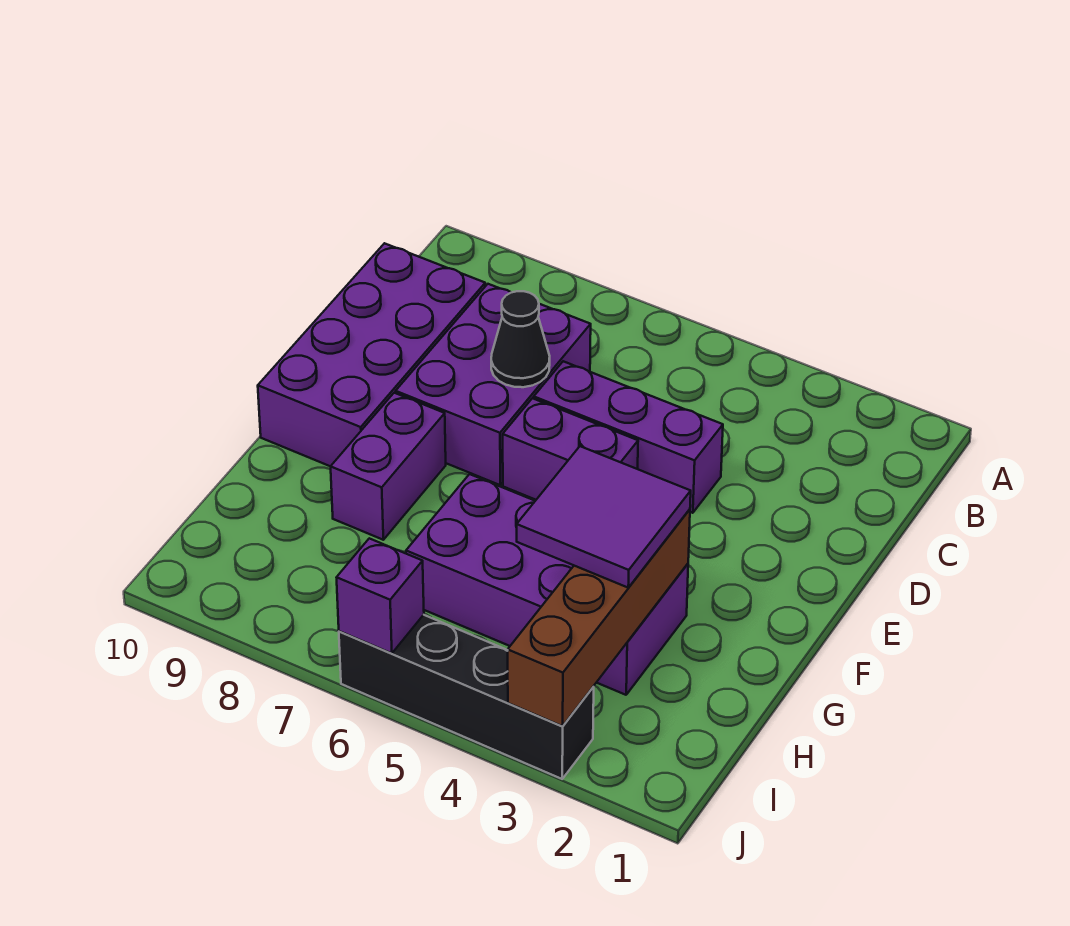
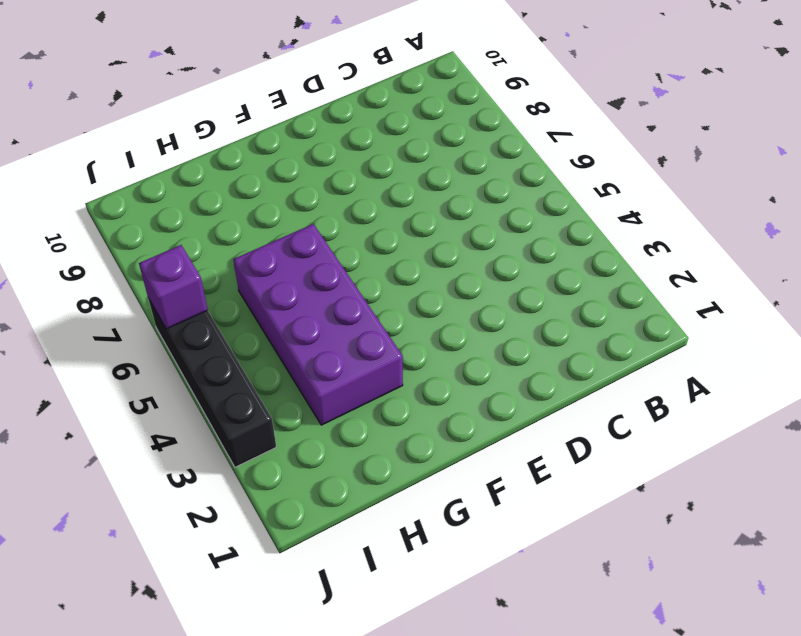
none -> purple brick C7:E8 level 1
none -> purple brick C9:F10 level 1

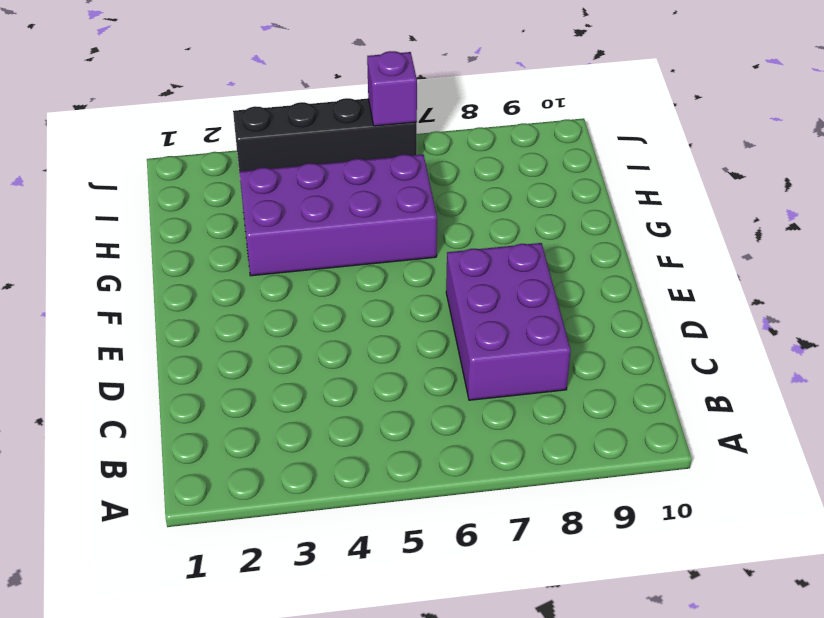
none -> purple brick C9:F10 level 1
none -> purple brick D4:D6 level 1

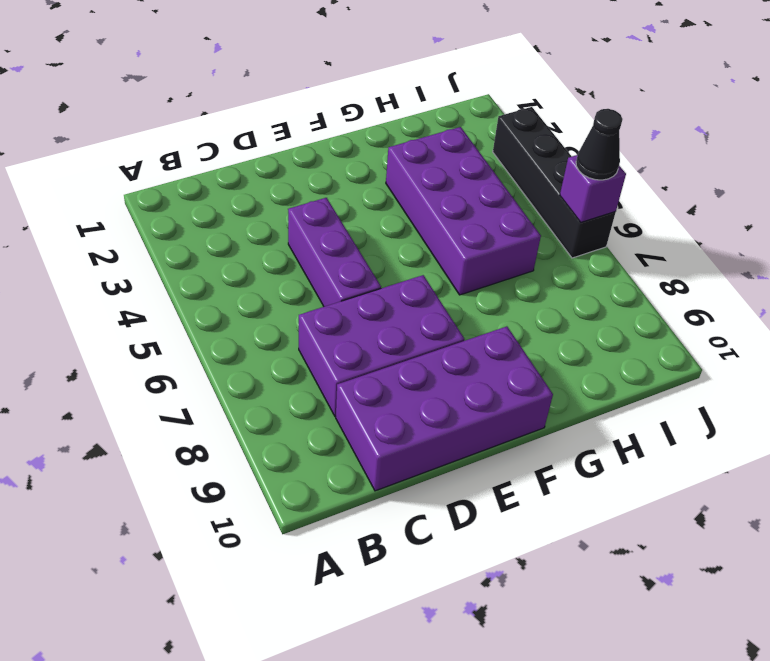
black cone J6 level 3 -> black cone D7 level 2
none -> purple brick E5:E6 level 1
none -> purple brick F8:G8 level 1

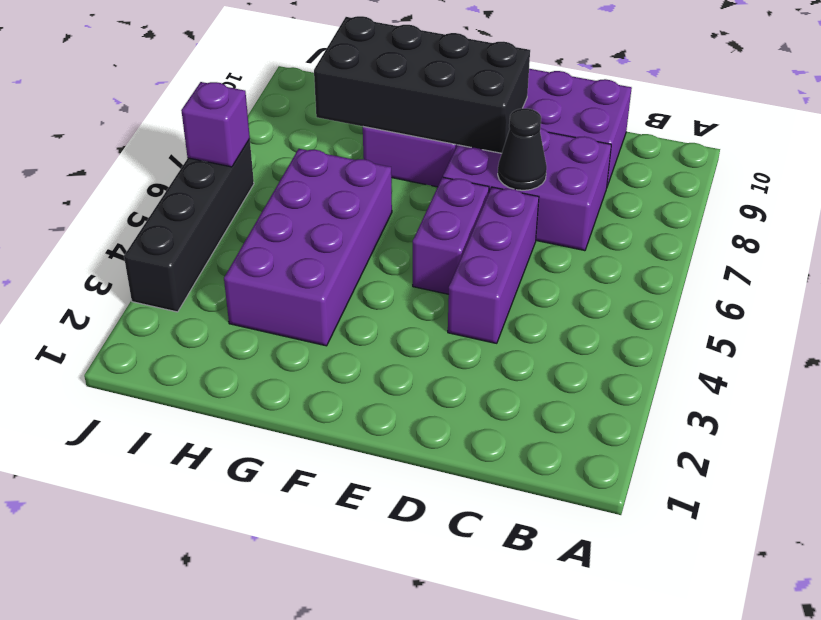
black brick E8:H9 level 2 -> none
none -> brown brick G3:J3 level 2
none -> purple tile G3:H4 level 3

